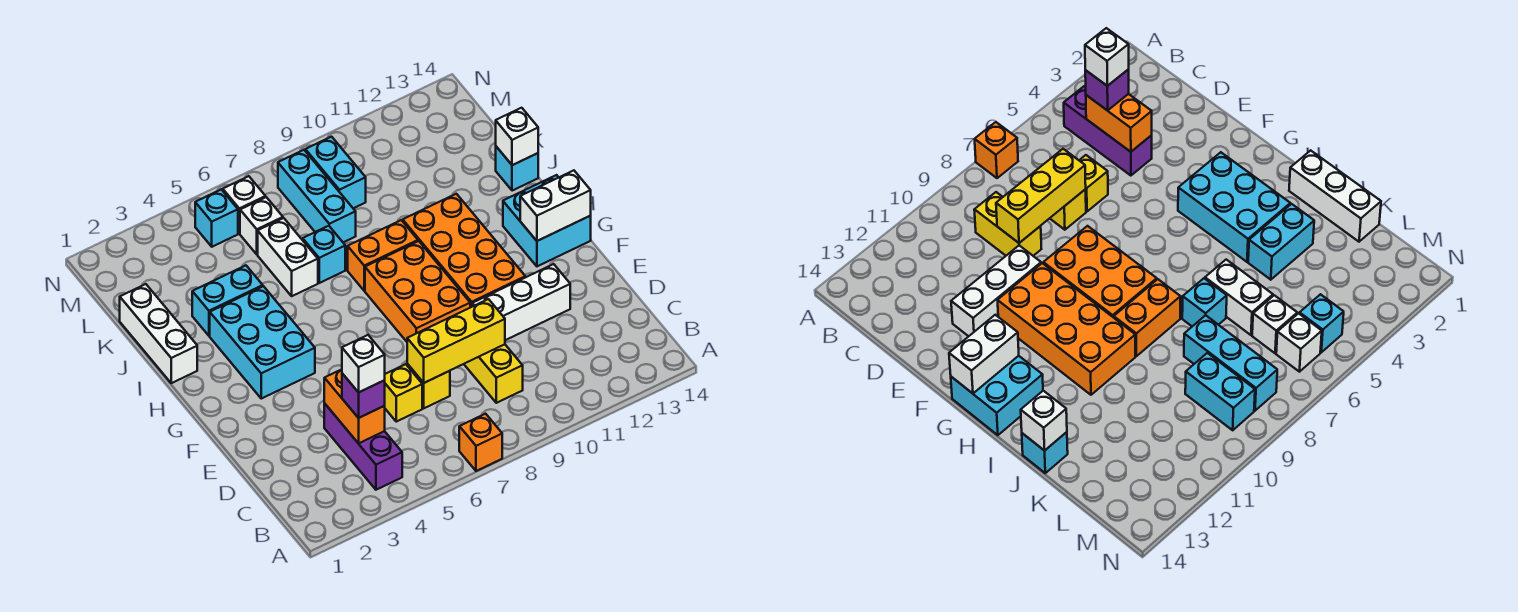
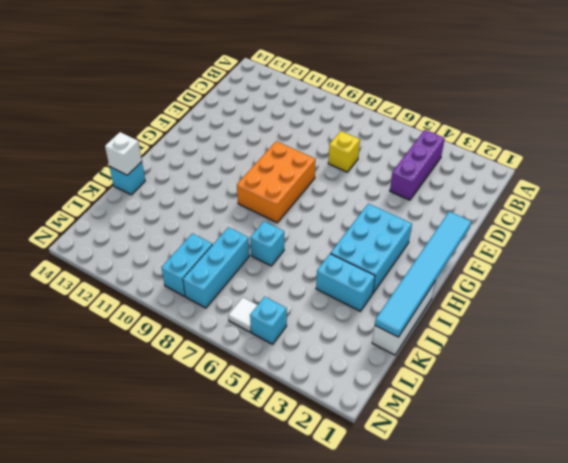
cyan tile F1:K1 level 2 -> none
white tile M6 level 1 -> white brick M6 level 1
none -> orange brick A7 level 1
none -> yellow brick C9:D9 level 1
none -> yellow brick D6 level 1

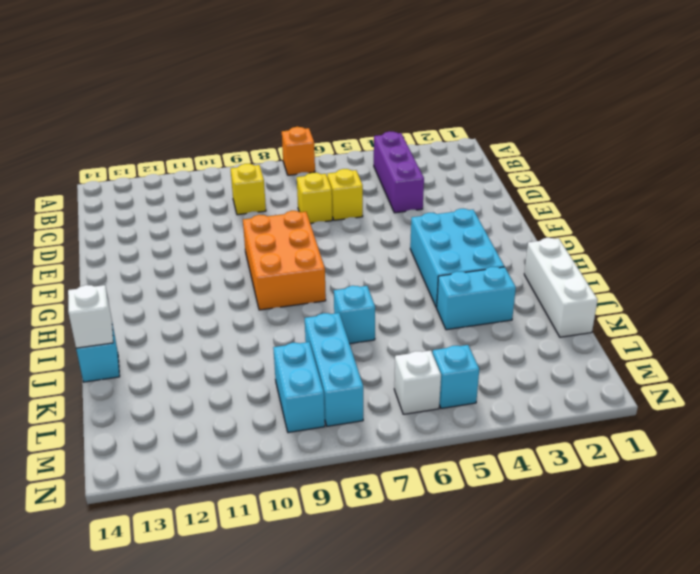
yellow brick C9 level 1 -> yellow brick C9:D9 level 1
none -> white brick E10:E12 level 1
none -> orange brick F10:I11 level 1
none -> cyan brick G13:H14 level 1

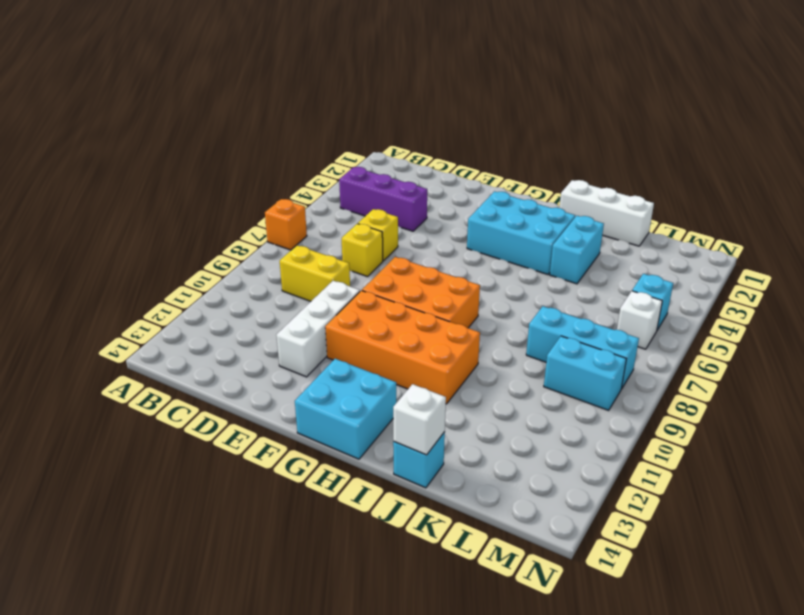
none -> orange brick I8:I9 level 1
none -> white brick J6:K6 level 1
none -> cyan brick J7 level 1

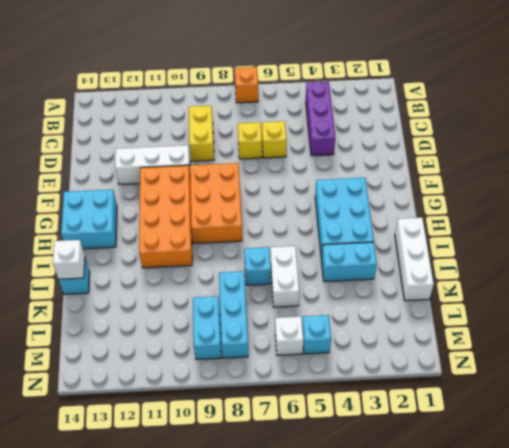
none -> orange brick I8:I9 level 1
none -> white brick L6 level 1
none -> orange brick C4:D4 level 2

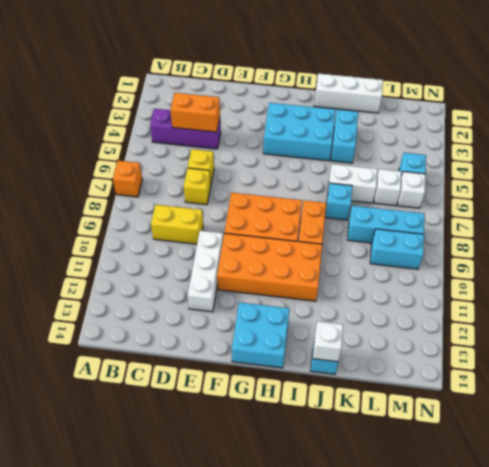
none -> yellow brick D7:D9 level 2
none -> white brick G13:G14 level 2
none -> purple brick C4 level 3

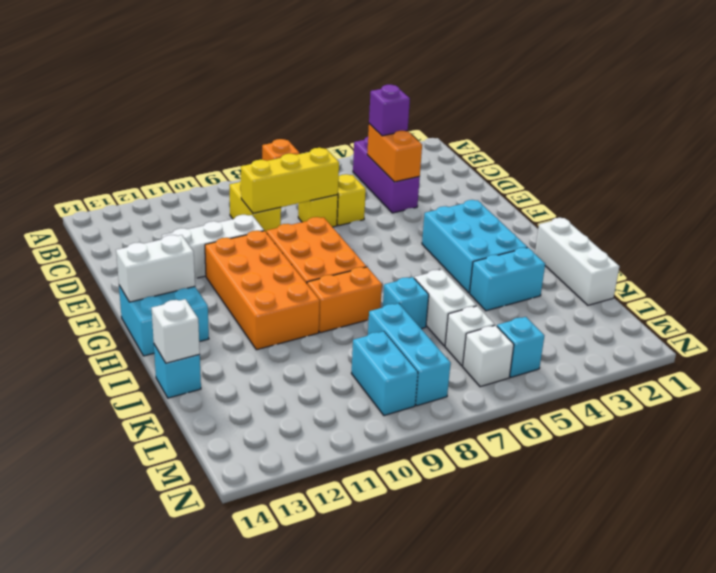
none -> white brick C4 level 4

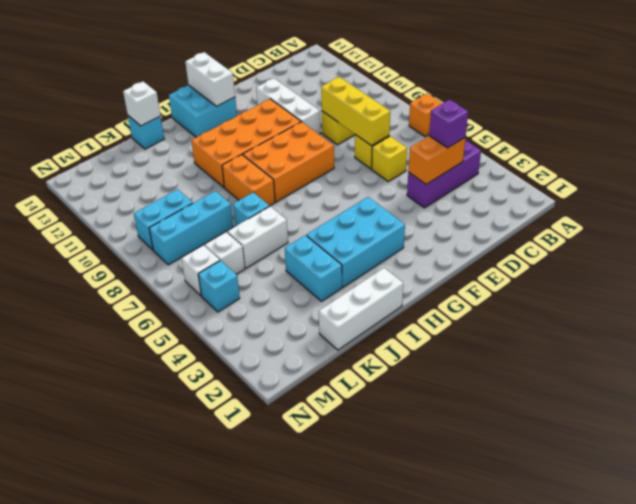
none -> white brick C4 level 4

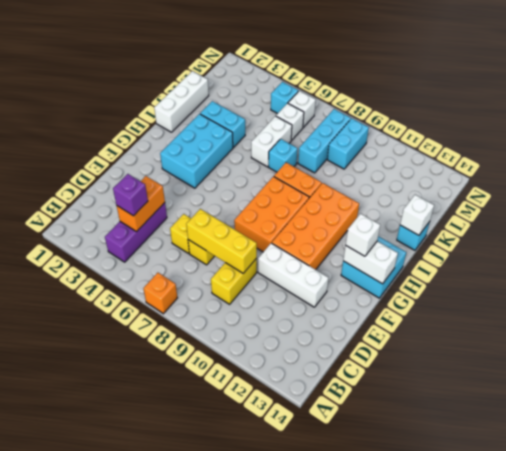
white brick G13 level 3 -> white brick C4 level 4

